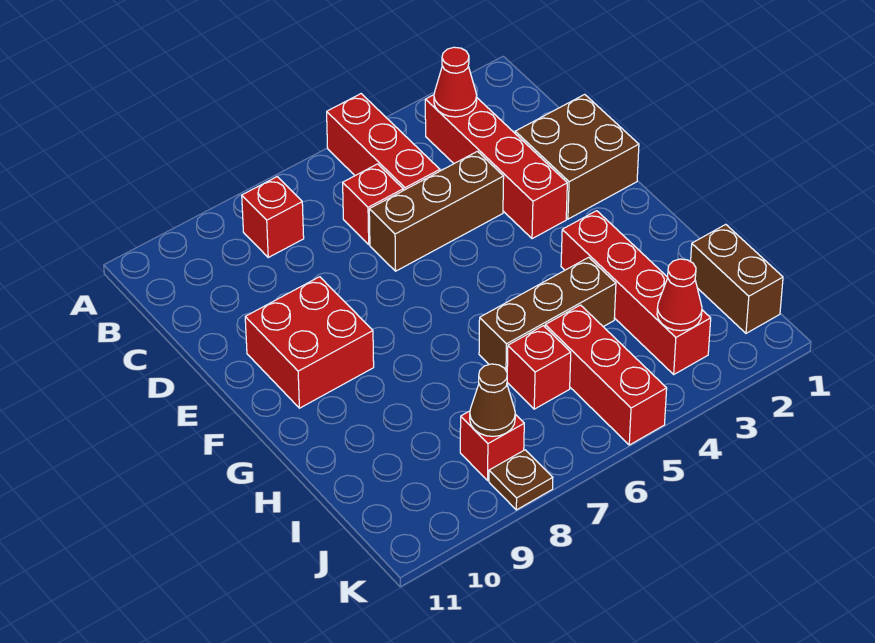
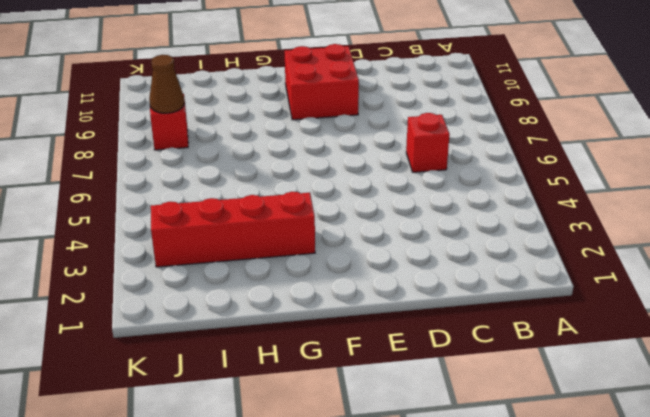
none -> red brick A5:C5 level 1
none -> red brick B3:E3 level 1
none -> red brick B8 level 1

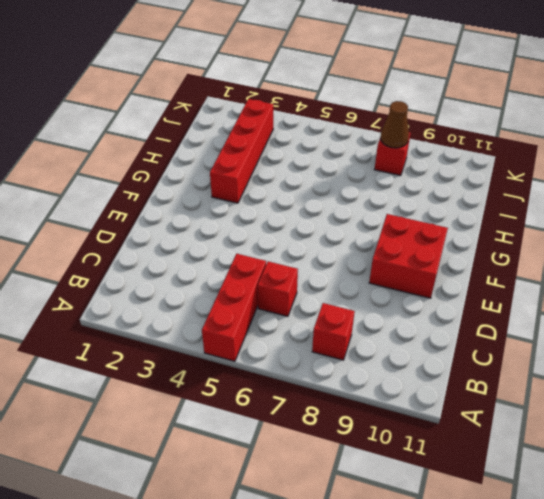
none -> red brick B3:E3 level 1
none -> brown brick D1:E2 level 1
none -> brown brick D4:D6 level 1

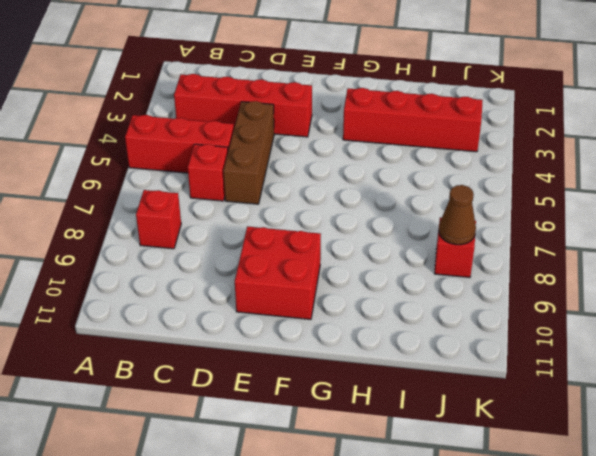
none -> brown brick D1:E2 level 1
none -> brown brick H4:H6 level 1
none -> brown brick I1:J1 level 1

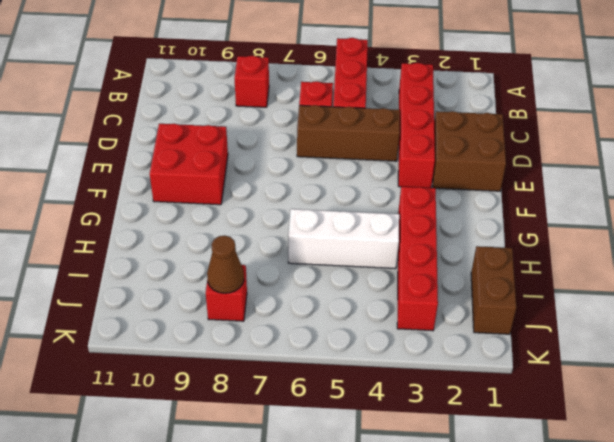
white brick H4:H6 level 1 -> brown brick H4:H6 level 1
none -> red brick I5:K5 level 1
none -> red brick I6 level 1
none -> brown plate K8 level 1

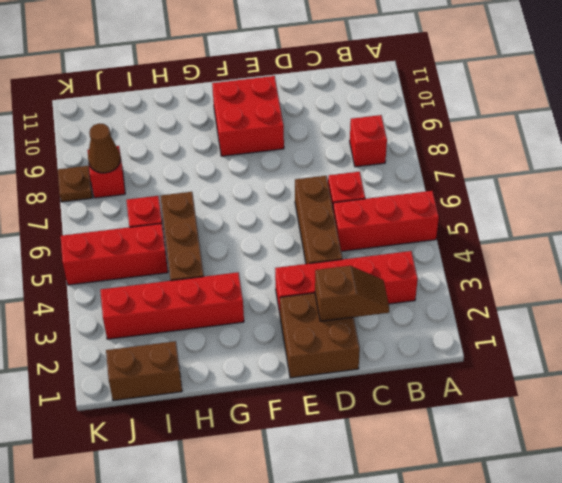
brown slope C2:D2 level 2 top D -> none
none -> red cone B3 level 2
none -> red cone J3 level 2

